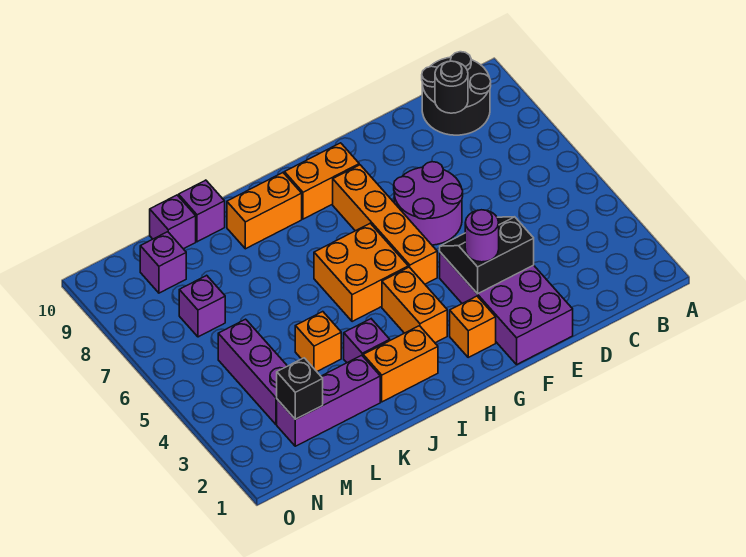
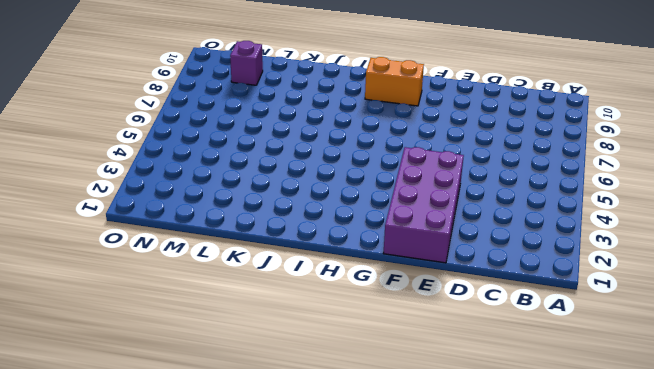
none -> black round brick B9:C10 level 1
none -> purple round brick E6:F7 level 1
none -> orange brick G2 level 1

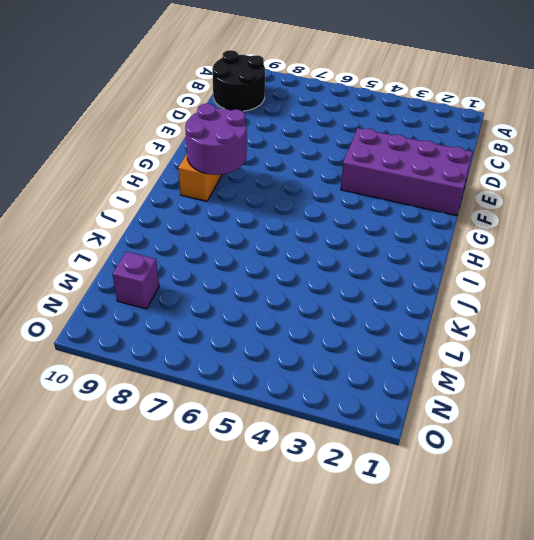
purple round brick G8:H9 level 2 -> purple round brick E6:F7 level 1
none -> orange brick G2 level 1
none -> orange brick G5:G8 level 1
none -> orange brick H3:H4 level 1

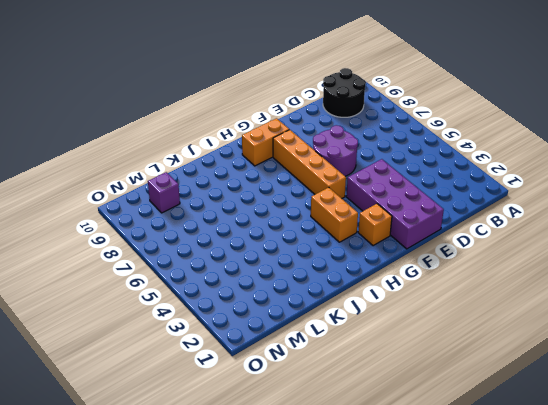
none -> orange brick H5:I6 level 1
none -> orange brick I2:J2 level 1
none -> orange brick I9:J9 level 1

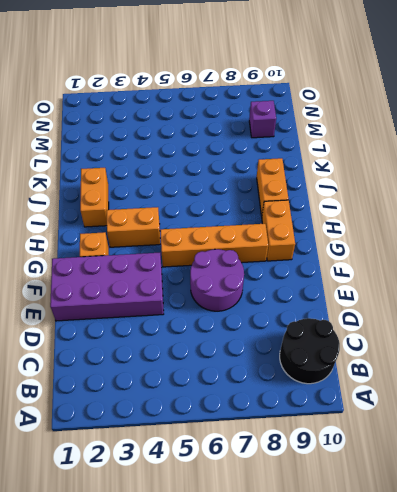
none -> orange brick H5:I6 level 1
none -> purple brick J3 level 1
none -> purple brick K2:M2 level 1

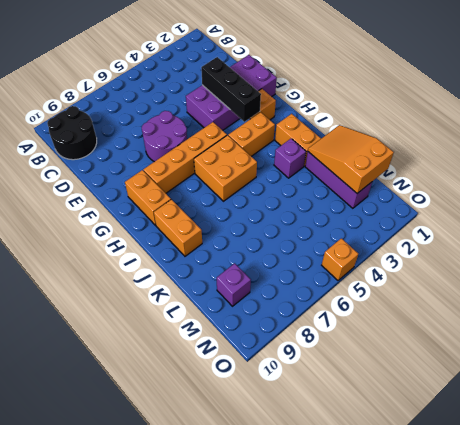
black brick E3:G3 level 2 -> black slope E3:F4 level 2 top 3
orange slope K1:M2 level 2 top M -> black brick M2 level 2
orange brick O5 level 1 -> orange brick K4 level 1
none -> purple brick K10 level 1
none -> purple brick L10 level 1
none -> purple brick M3:M5 level 1

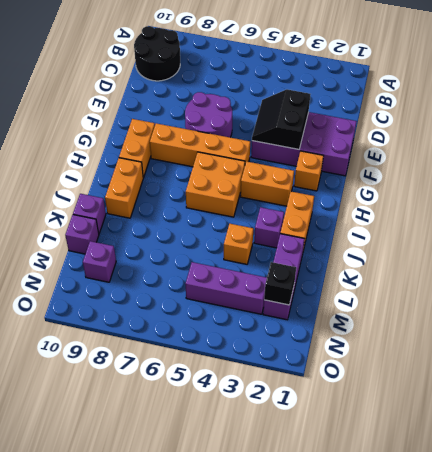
none -> purple brick M7 level 1
none -> black round brick C9 level 2
none -> purple round brick F3 level 3

